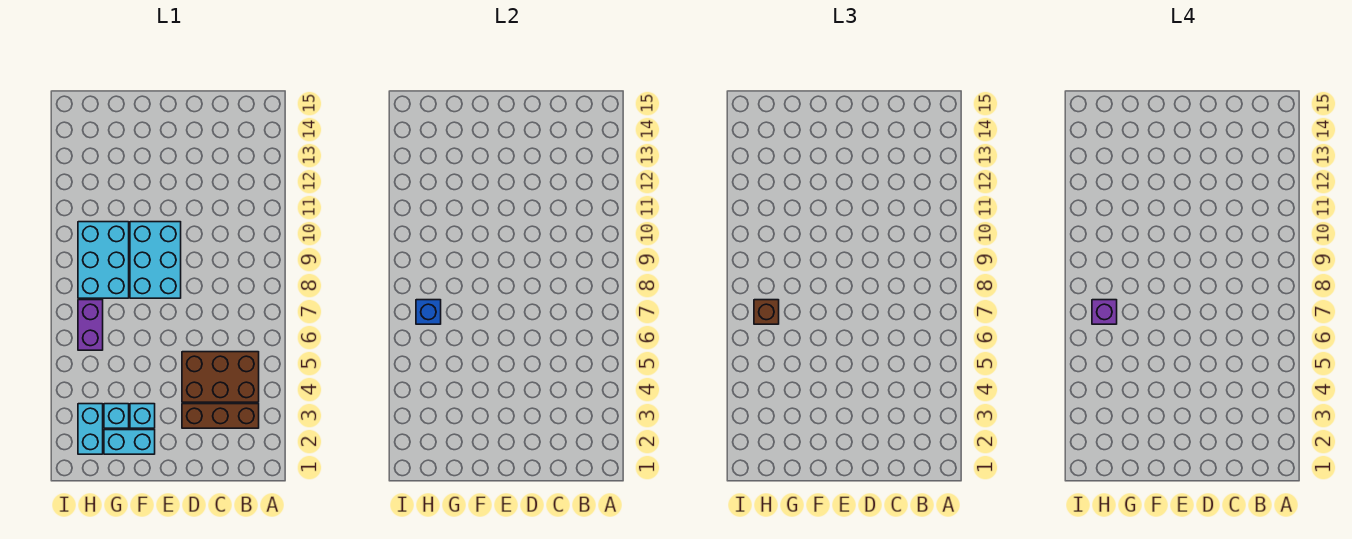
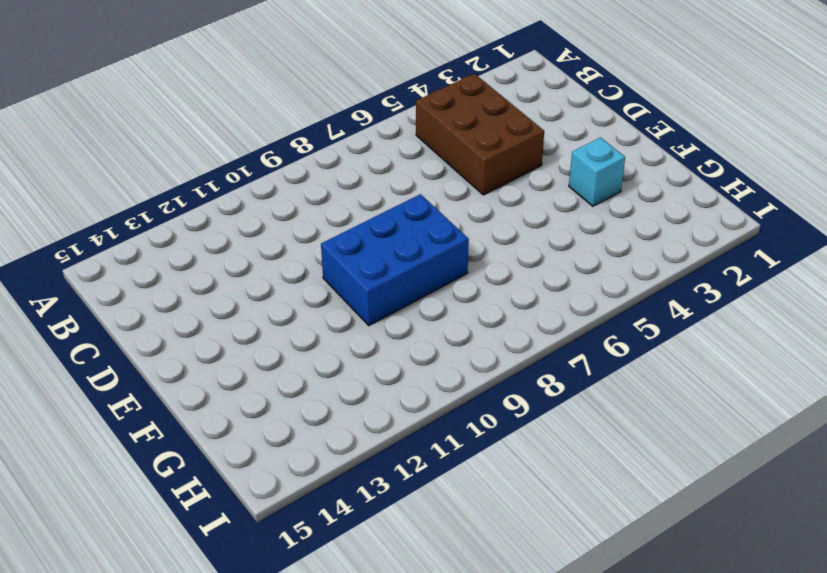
blue brick E8:F10 level 1 -> cyan brick E8:F10 level 1
none -> brown brick B3:D3 level 1
none -> cyan brick F2:G2 level 1
none -> cyan brick G3 level 1

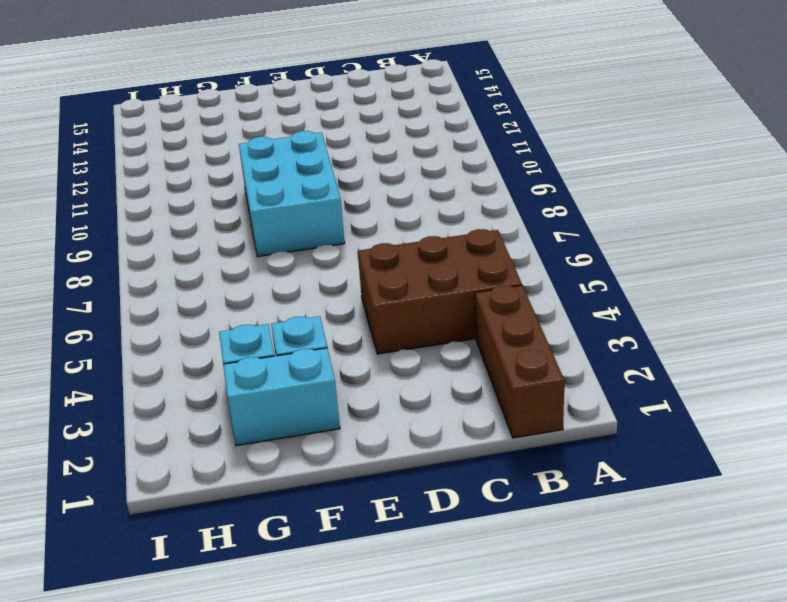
brown brick B1:B3 level 1 -> brown brick B3:D3 level 1
none -> cyan brick G8:H10 level 1
none -> cyan brick H2:H3 level 1
none -> purple brick H6:H7 level 1

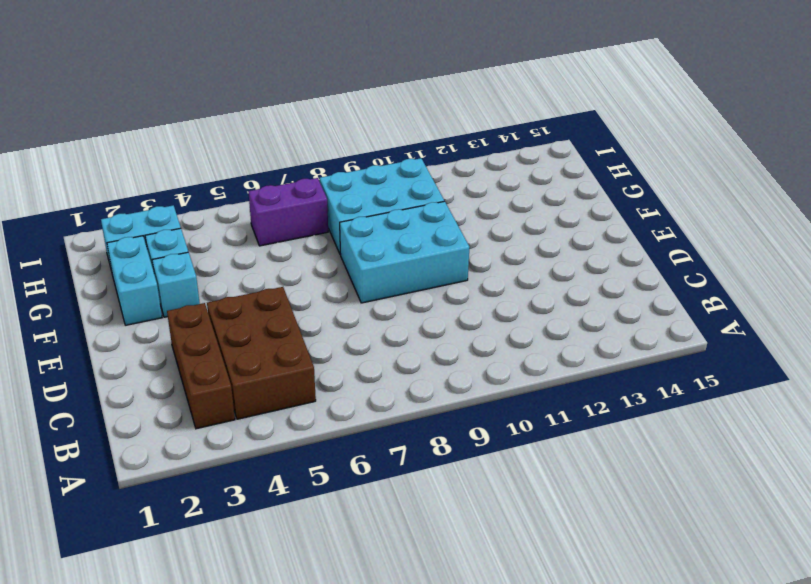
none -> blue brick H7 level 2
none -> brown brick H7 level 3
none -> purple brick H7 level 4

